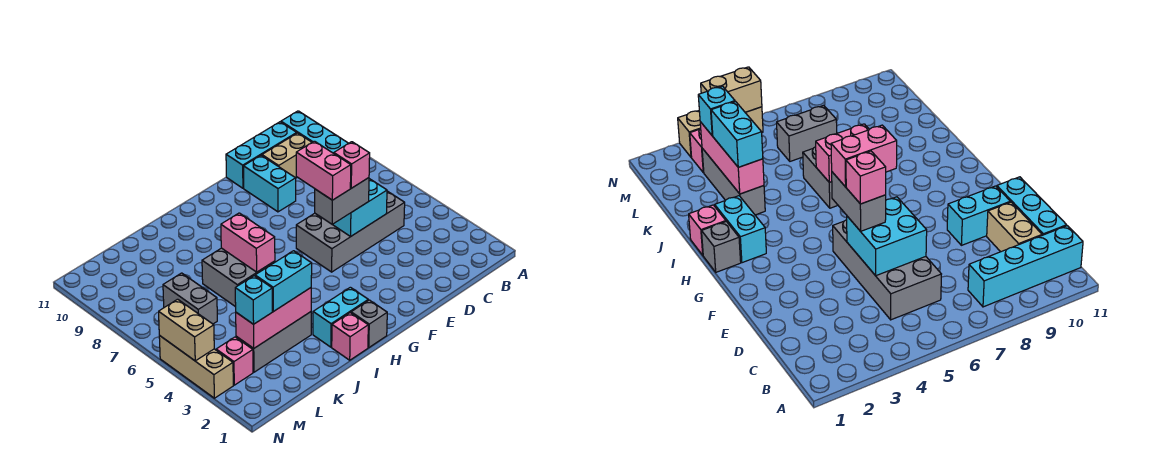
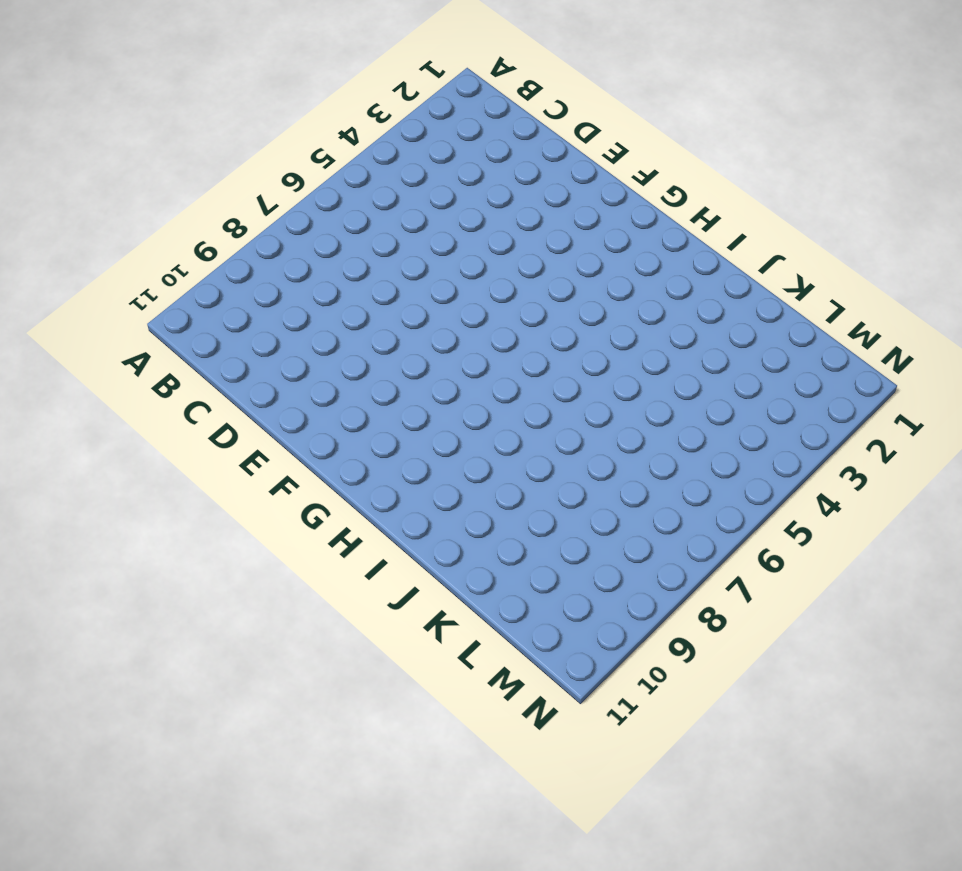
none -> cyan brick B8:B11 level 1
none -> grey brick C5:F6 level 1
none -> tan brick C10:D10 level 1

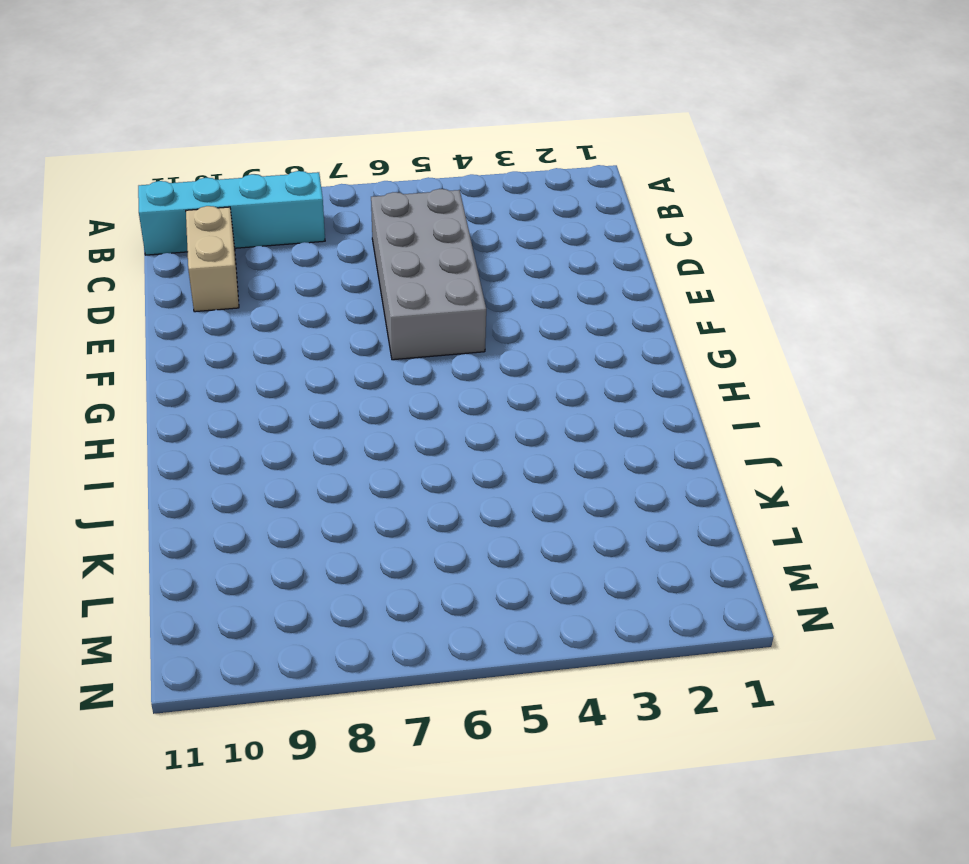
none -> cyan brick C11:E11 level 1
none -> cyan brick E9:E10 level 1
none -> grey brick H1 level 1

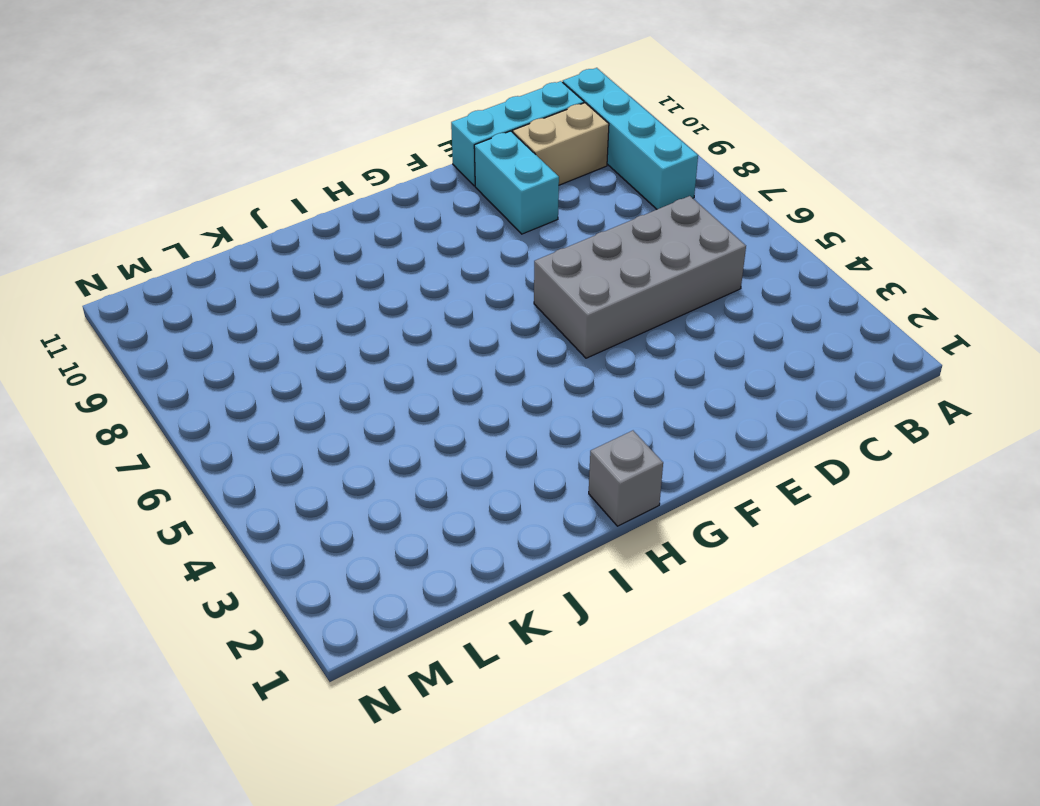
none -> cyan brick H2:I2 level 1
none -> pink brick I1 level 1
none -> grey brick I6:J7 level 1

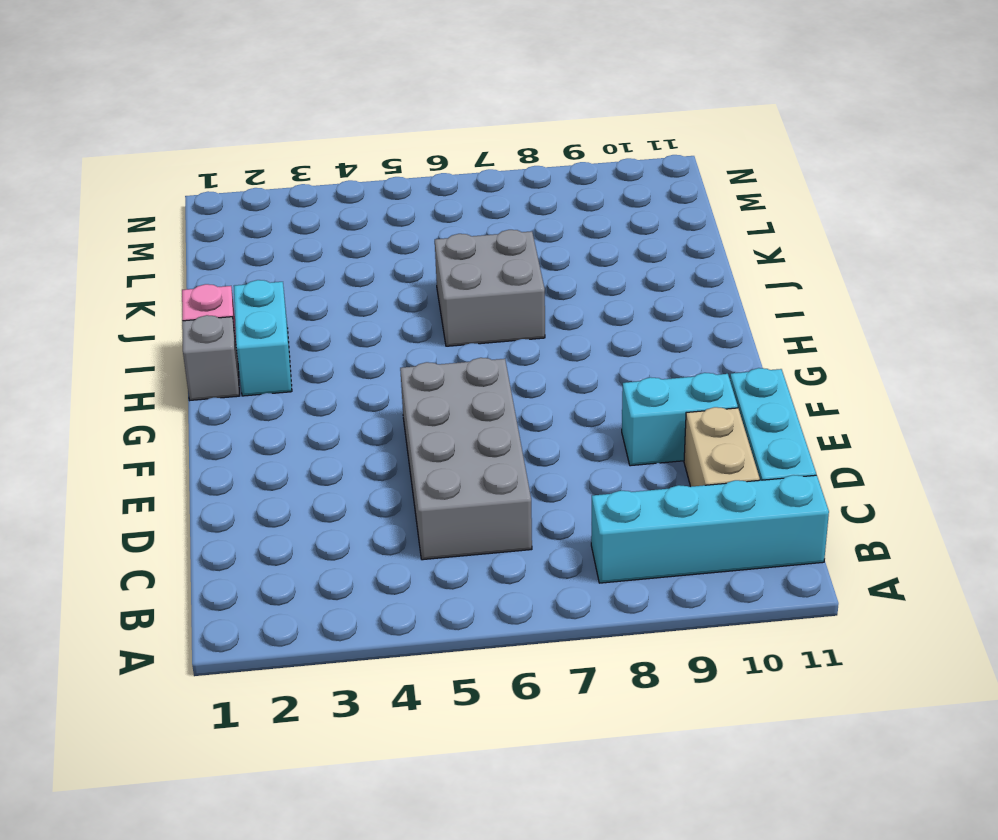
none -> grey brick J3:L3 level 1
none -> grey brick L6:L7 level 1
none -> pink brick M3 level 1

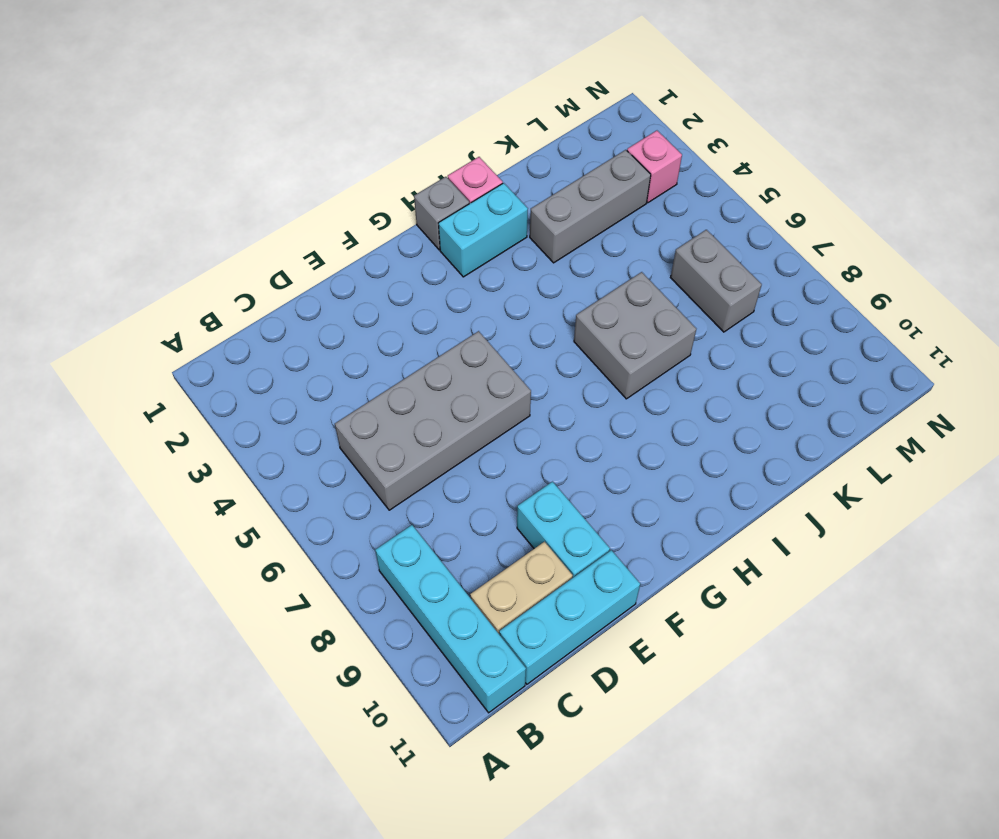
none -> tan brick N3:N5 level 1
none -> cyan brick D5:E6 level 2
none -> pink brick I6:I7 level 2

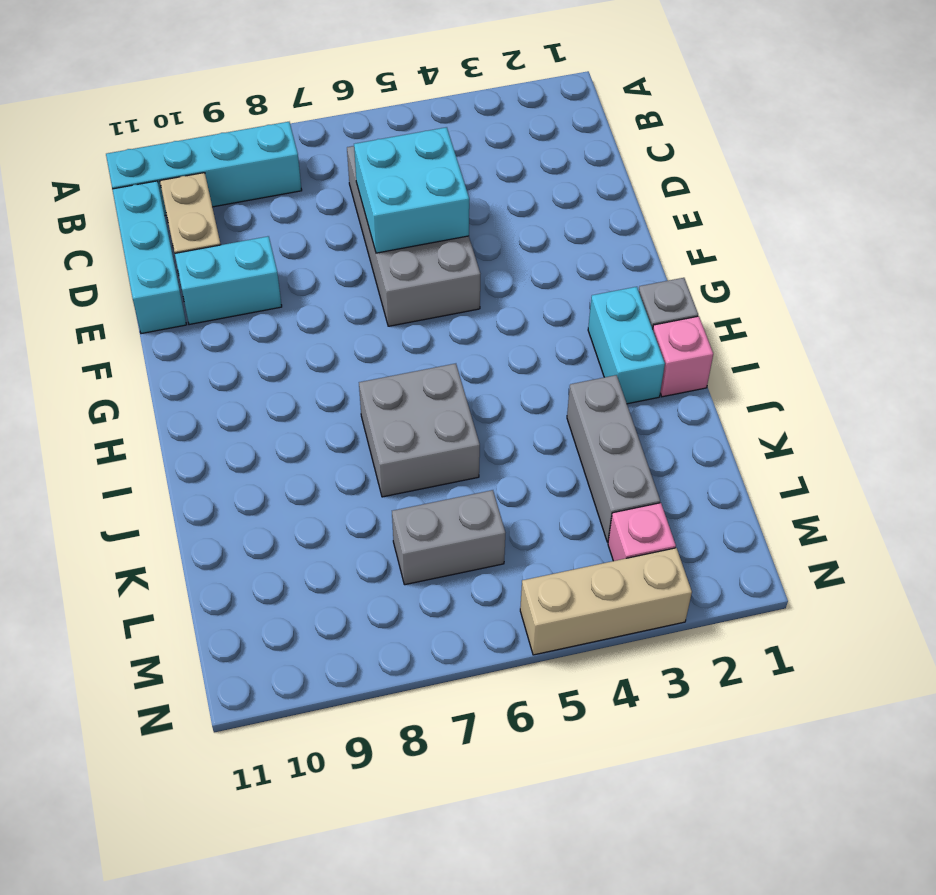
none -> pink brick I6:I7 level 2
none -> pink brick J3:L3 level 2
none -> tan brick N4:N5 level 2

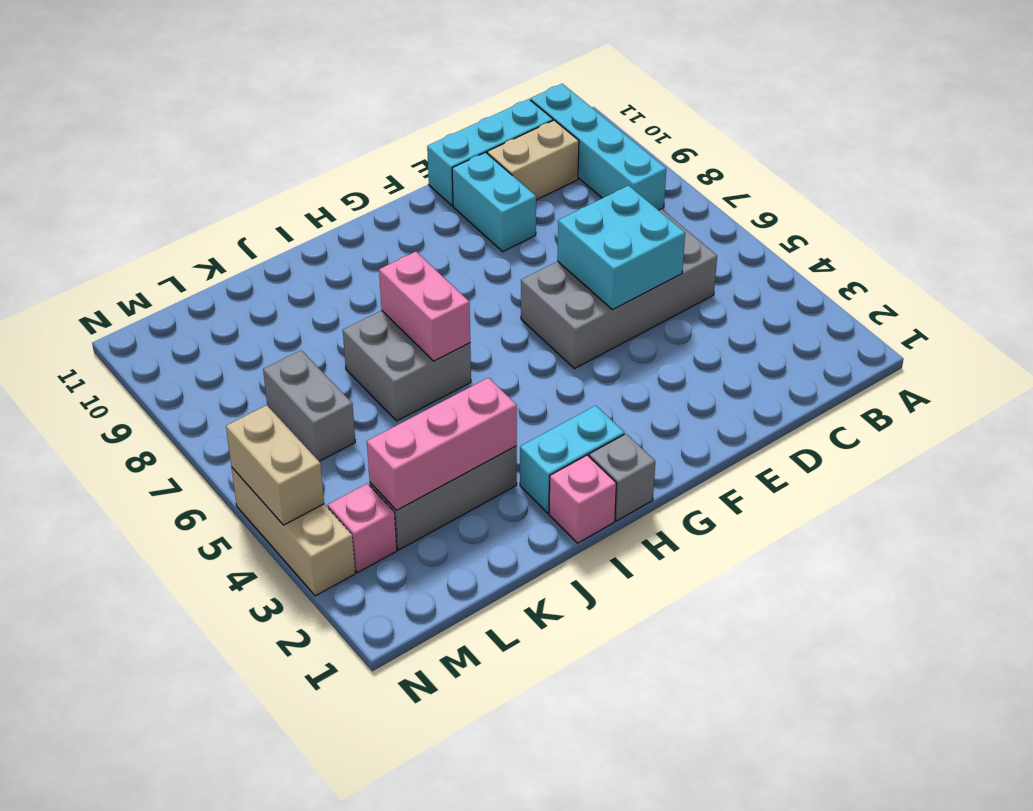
none -> grey brick E5:F5 level 3
none -> cyan brick J3:K3 level 3
none -> cyan brick L3 level 3

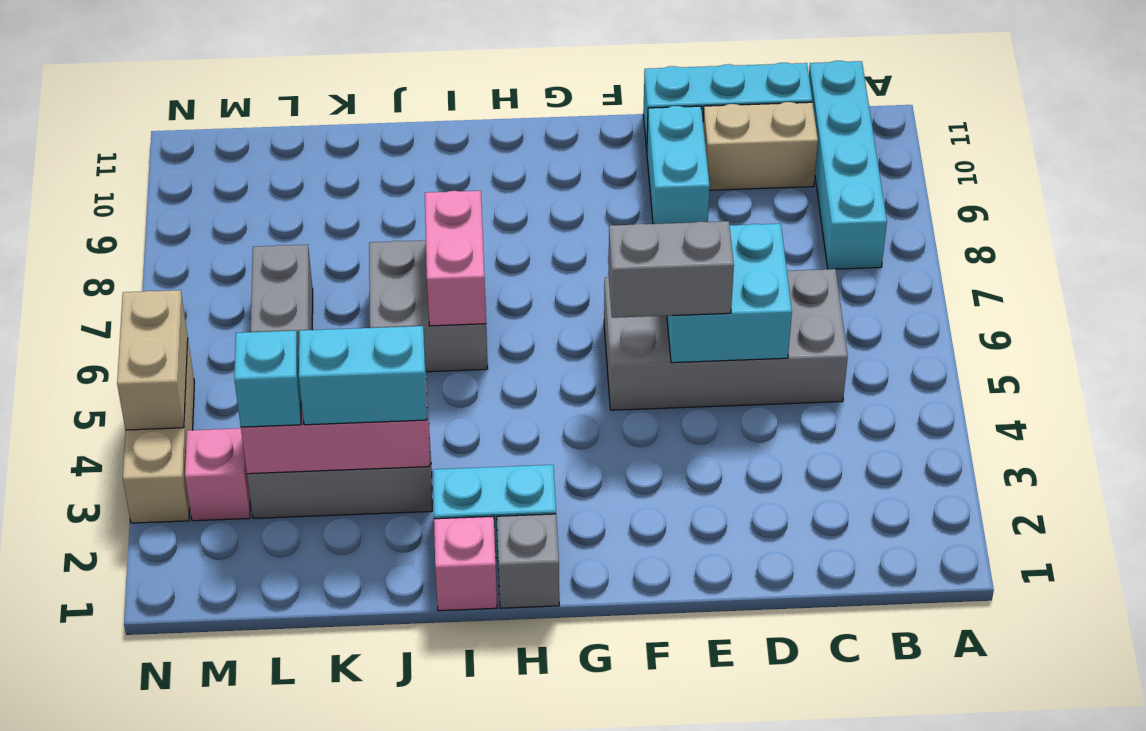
none -> pink brick E5 level 4
none -> pink brick F5:F6 level 4

